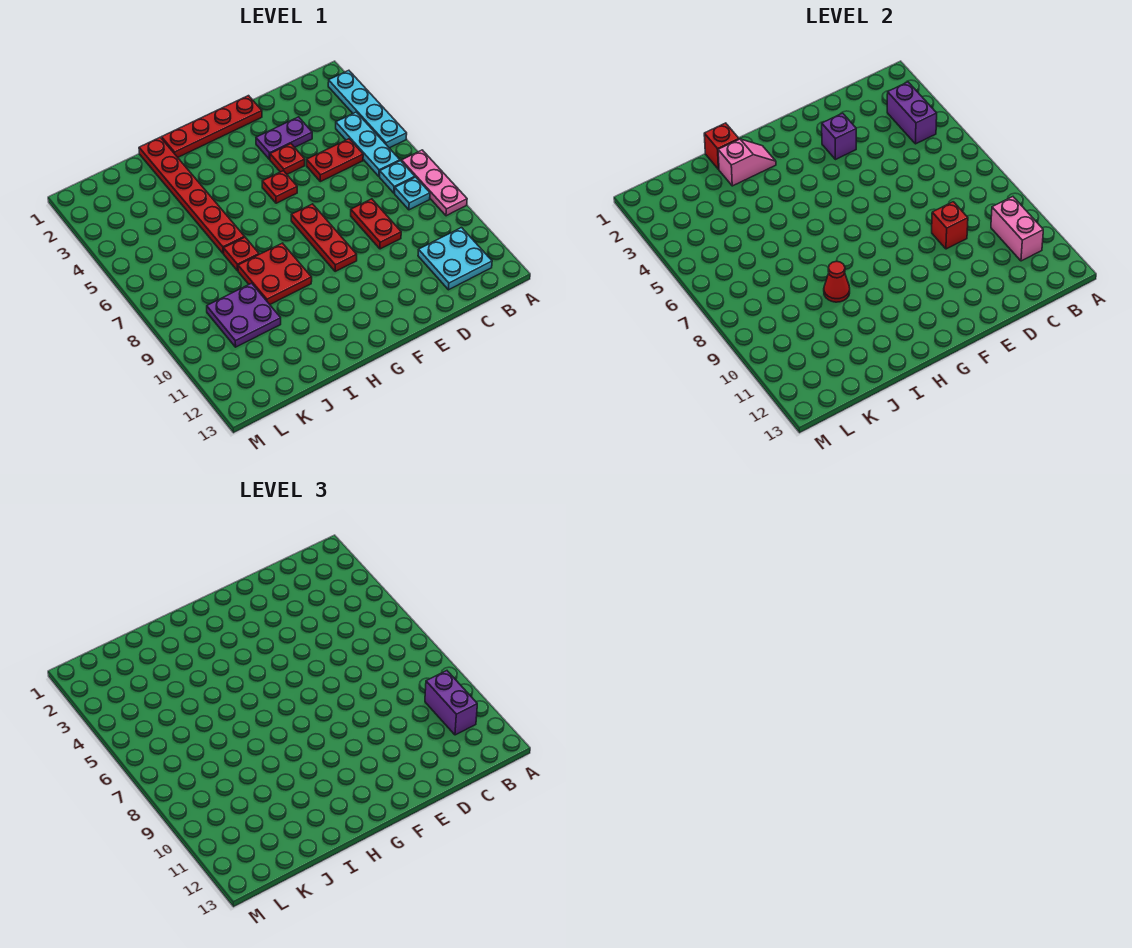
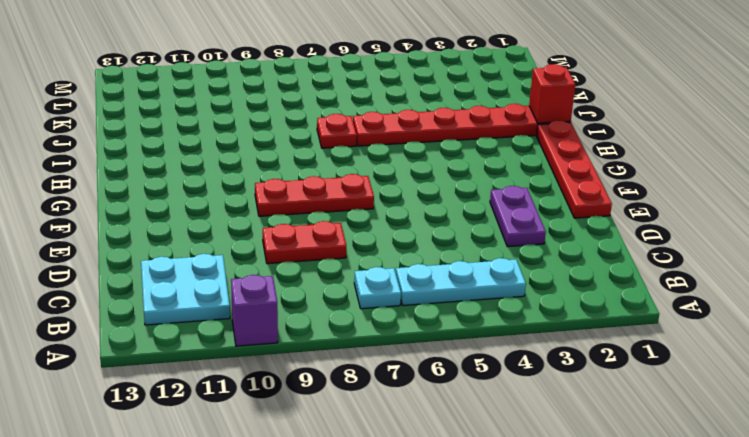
purple brick A10 level 1 -> purple brick E3 level 2
none -> cyan plate A2:A5 level 1
none -> pink plate A7:A9 level 1
none -> cyan plate B8 level 1

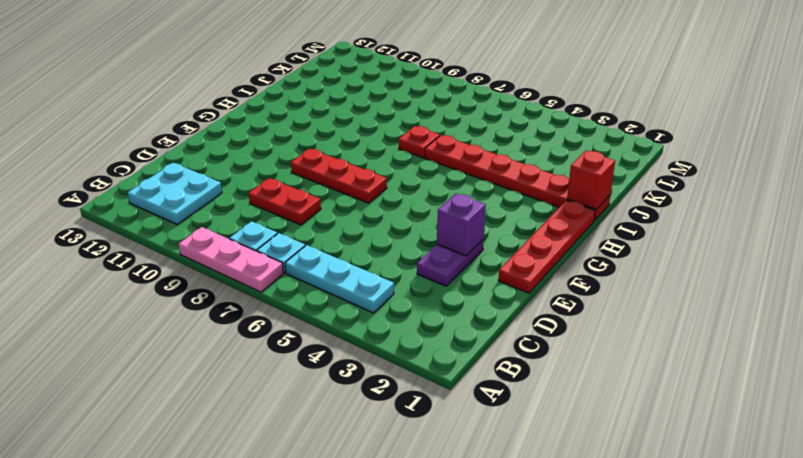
none -> cyan plate A2:A5 level 1
none -> red plate C5:D5 level 1
none -> red plate E4 level 1

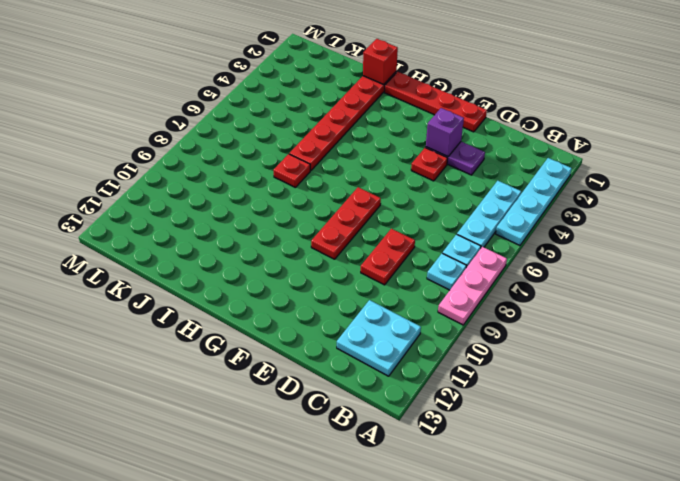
none -> red plate C5:D5 level 1
none -> red plate F5 level 1
none -> red plate H8:I9 level 1

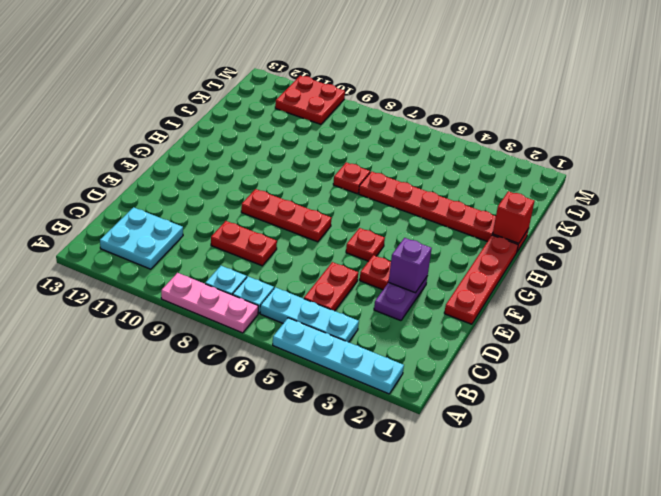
red plate L10:M11 level 1 -> red plate H8:I9 level 1
none -> purple plate J9:K10 level 1
none -> purple brick B3:B4 level 2
none -> pink brick B10:B11 level 2

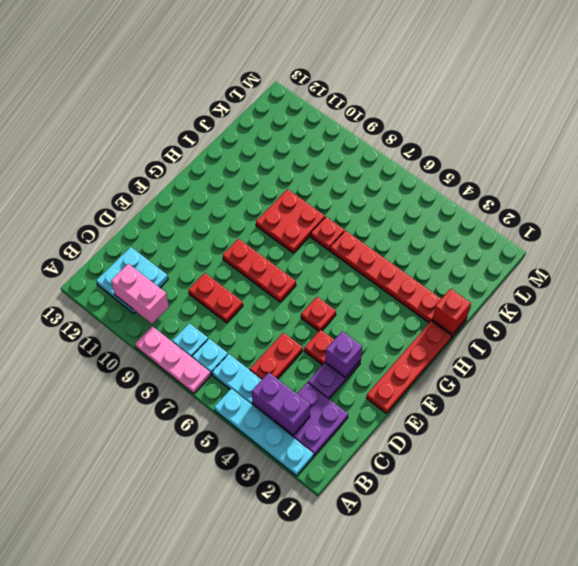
purple plate B2:C3 level 1 -> purple plate J9:K10 level 1
none -> red brick D9 level 2
none -> pink slope H2:I2 level 2 top I
none -> red cone I9 level 2

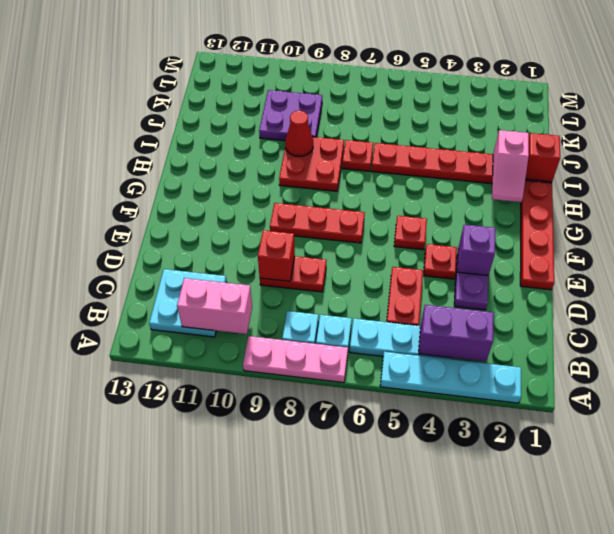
none -> purple brick B10:B11 level 3

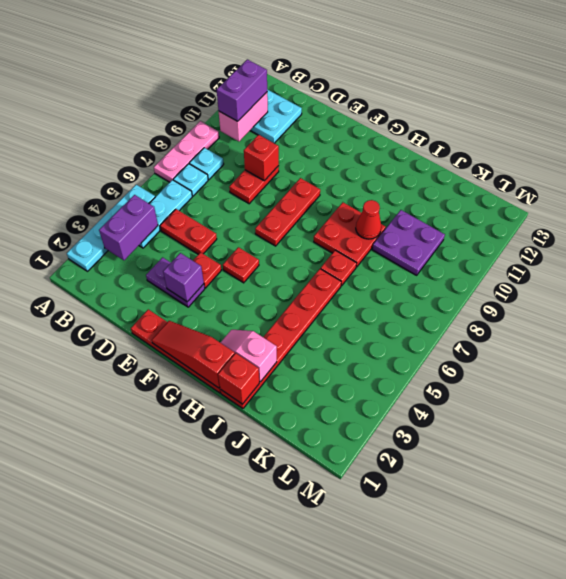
red slope F1:H1 level 2 top H -> none

